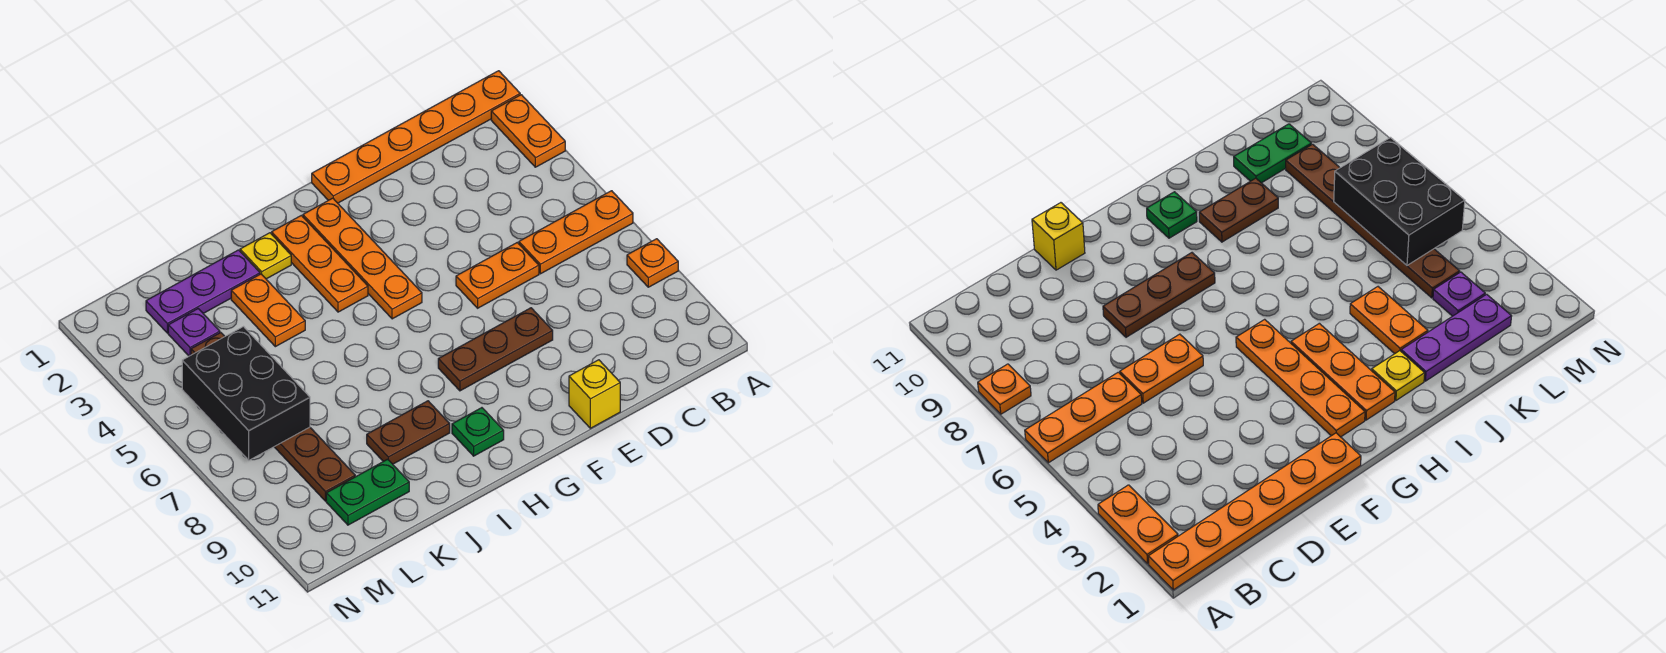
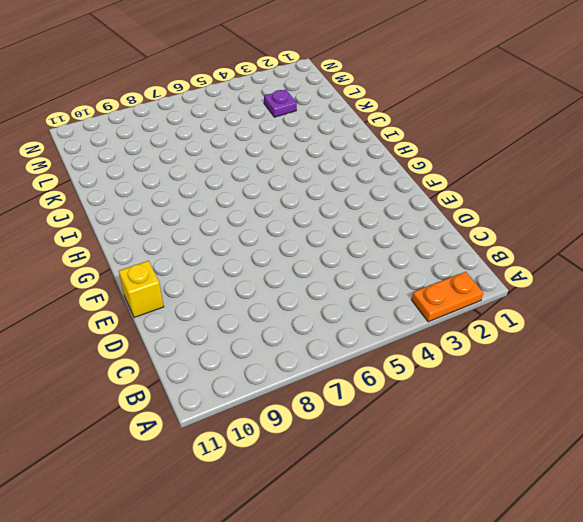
none -> orange plate A1:F1 level 1
none -> orange plate A6:C6 level 1
none -> orange plate A8 level 1

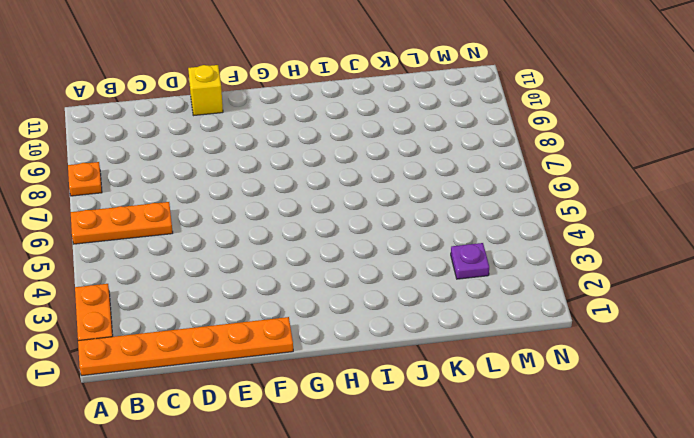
none -> orange plate D6:E6 level 1
none -> brown plate E8:G8 level 1
none -> orange plate G2:G5 level 1

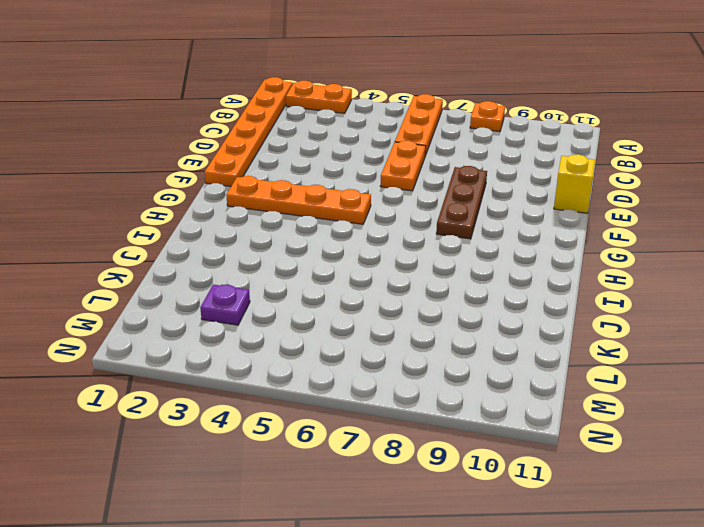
none -> orange plate H2:H4 level 1
none -> green plate H10 level 1
none -> yellow plate I2 level 1

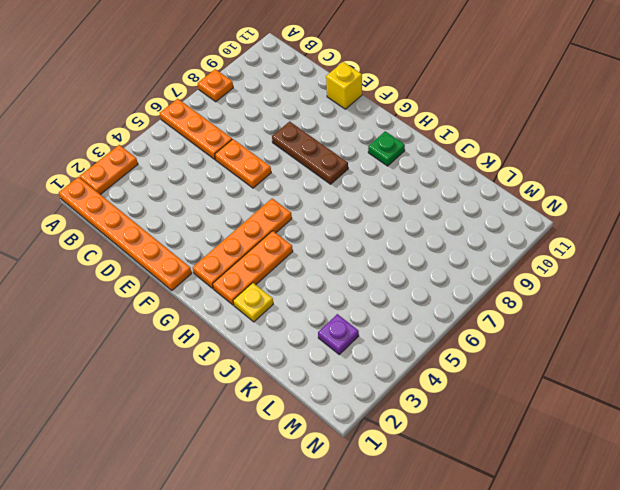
none -> brown plate I9:J9 level 1
none -> purple plate J2:L2 level 1
none -> orange plate J3:J4 level 1

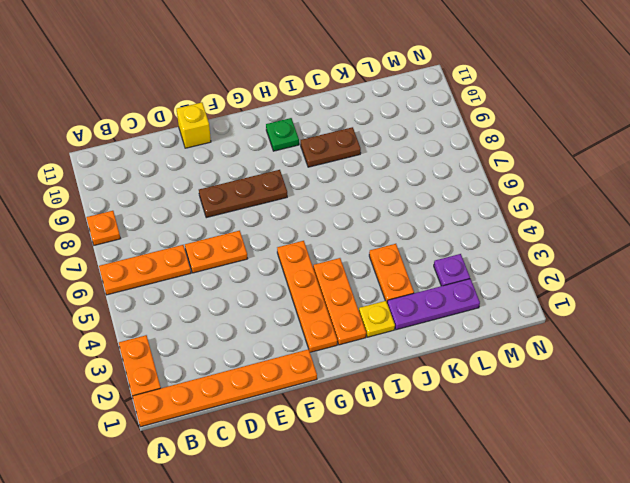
none -> green plate K10:L10 level 1
none -> brown plate L4:L9 level 1
none -> black brick L5:M7 level 2

